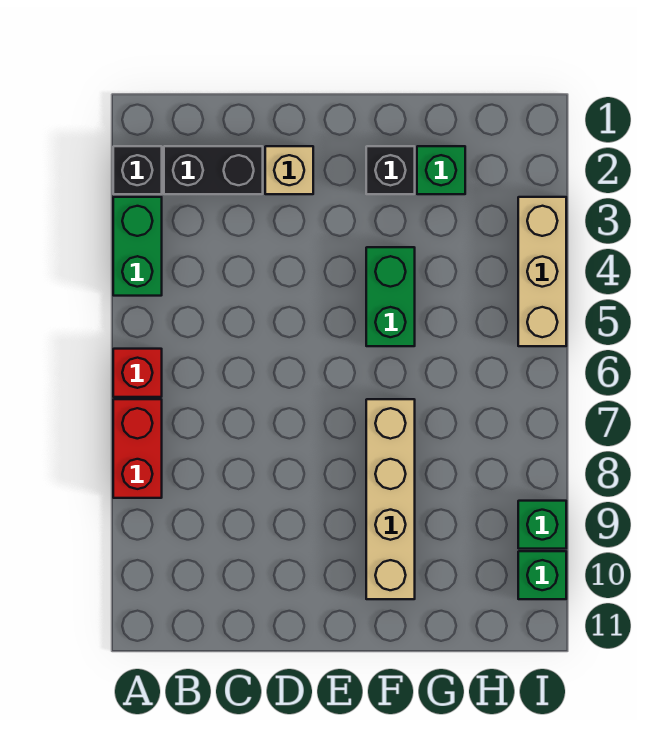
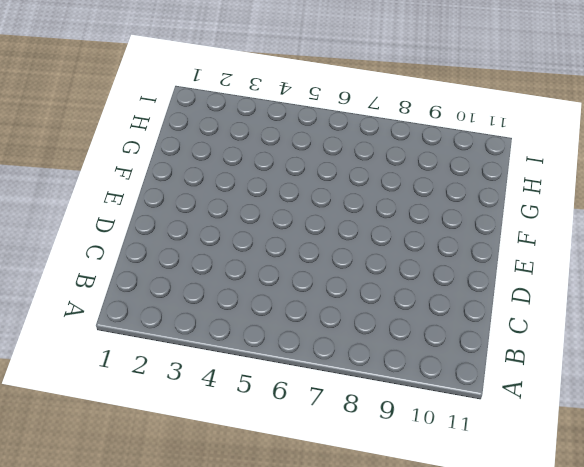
none -> black brick A2 level 1
none -> green brick A3:A4 level 1
none -> red brick A6 level 1

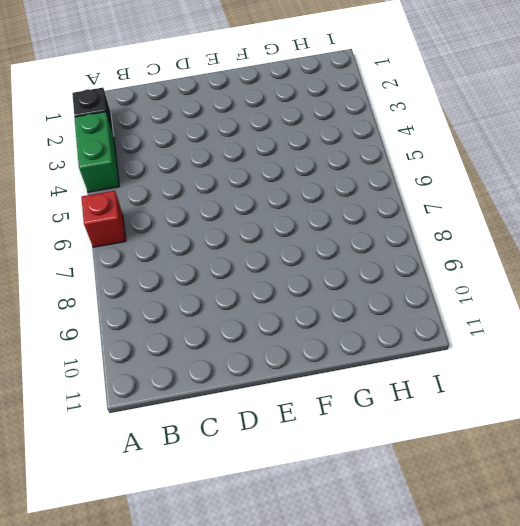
none -> red brick A7:A8 level 1
none -> black brick B2:C2 level 1
none -> tan brick D2 level 1

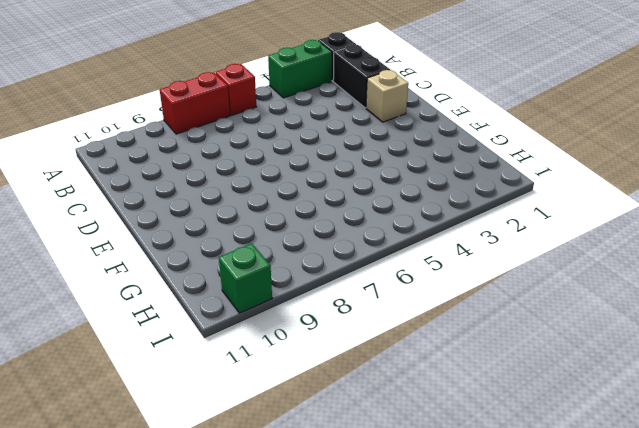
none -> black brick F2 level 1
none -> green brick F4:F5 level 1
none -> tan brick F7:F10 level 1

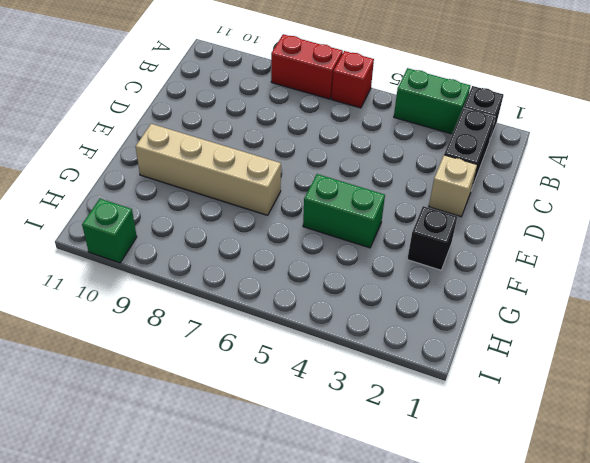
none -> green brick G2 level 1
none -> tan brick I3:I5 level 1
none -> green brick I9 level 1

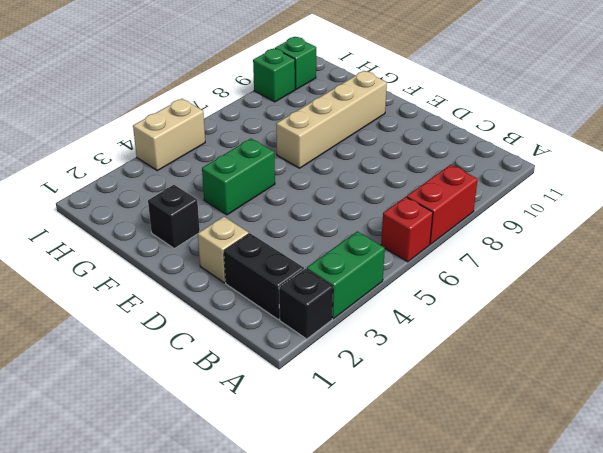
tan brick I4:I5 level 1 -> tan brick I3:I5 level 1
none -> green brick G2 level 1

